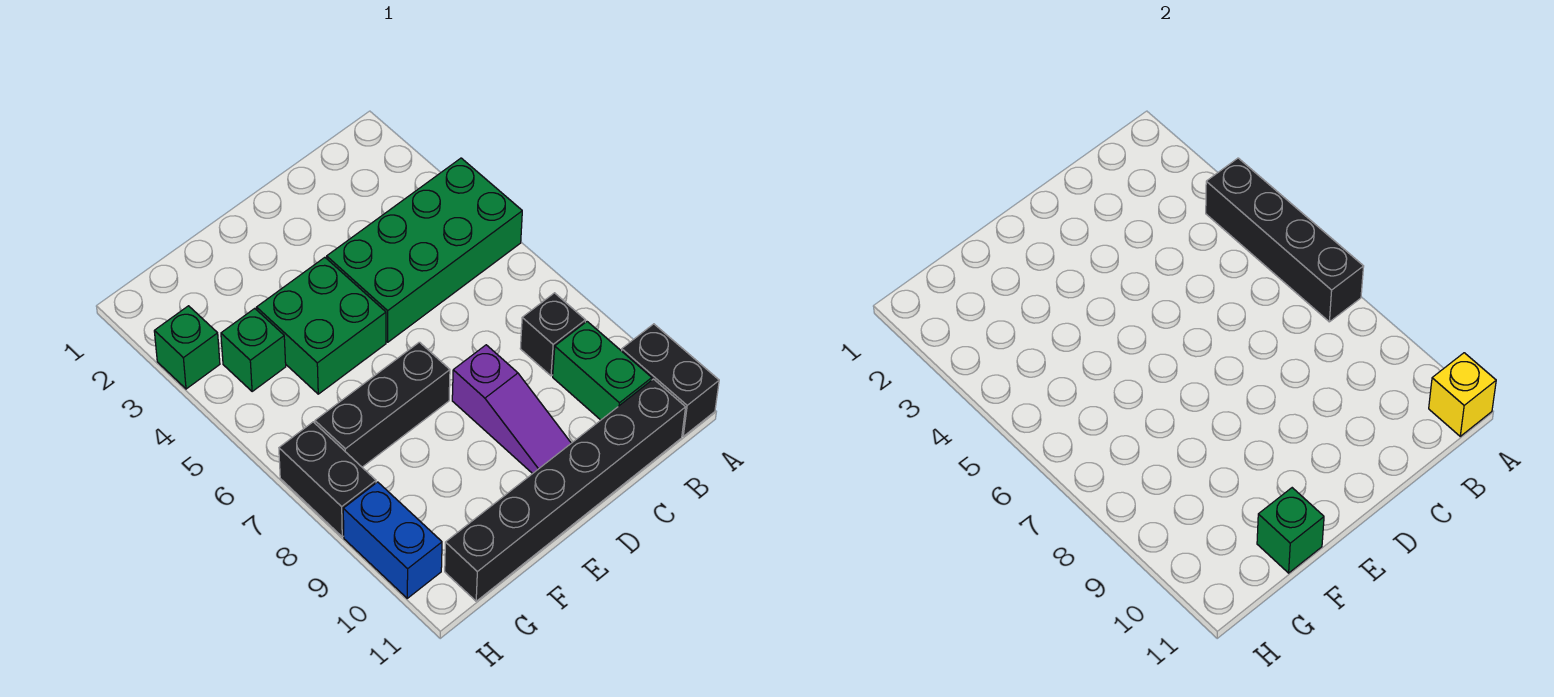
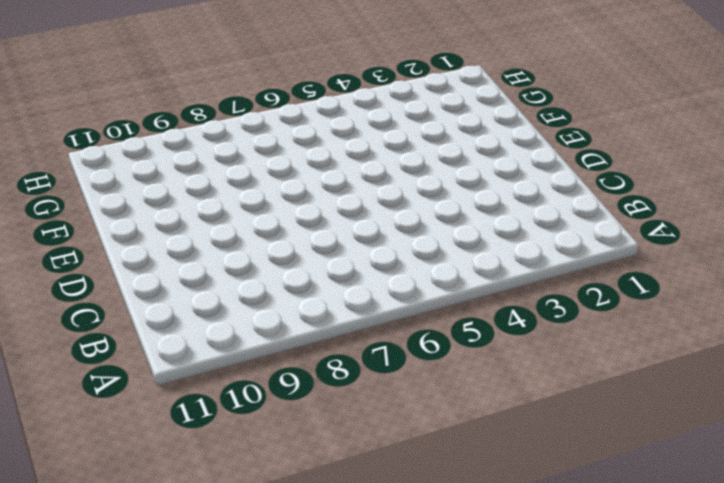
none -> green brick A4:D5 level 1
none -> black brick A10:A11 level 1
none -> black brick B8 level 1

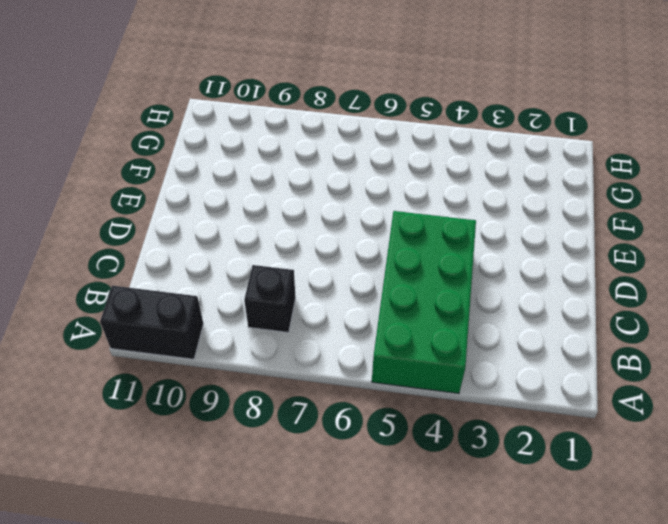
none -> green brick B9:B10 level 1
none -> black brick B11:G11 level 1
none -> purple slope D8:D10 level 1 top 8

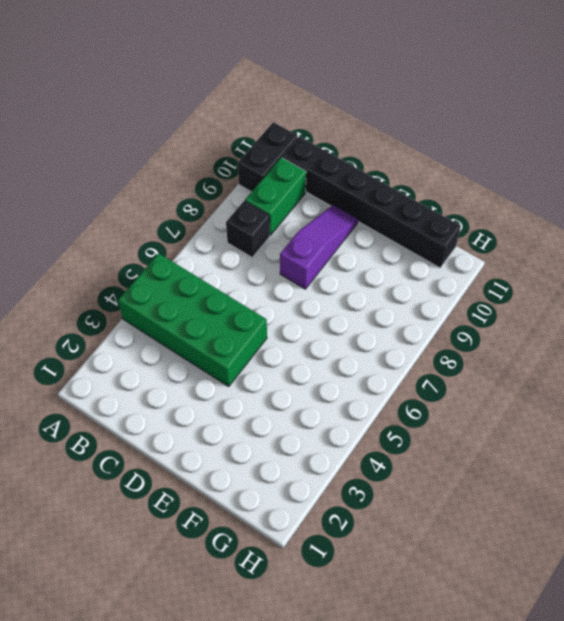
none -> green brick E4:F5 level 1
none -> black brick E7:G7 level 1
none -> green brick G4 level 1

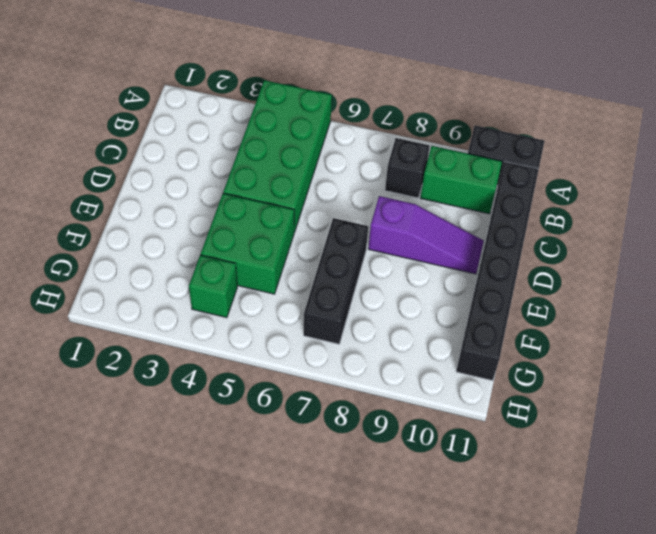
none -> green brick H3 level 1
none -> black brick H7:H8 level 1
none -> blue brick H9:H10 level 1

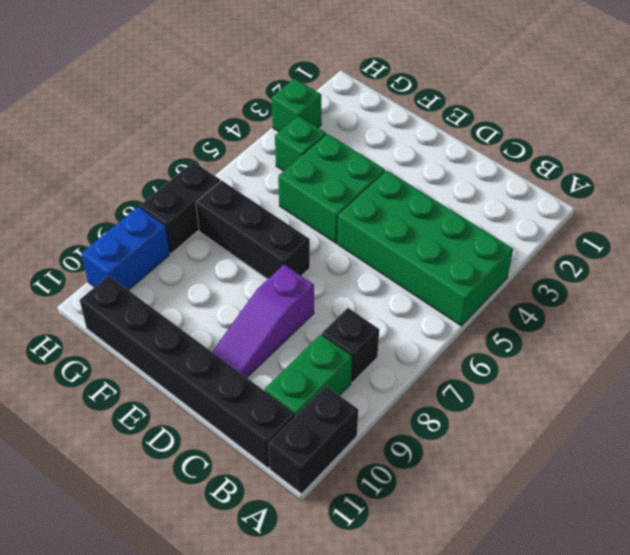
none -> black brick A4:A7 level 2
none -> yellow brick A11 level 2
none -> green brick F11 level 2

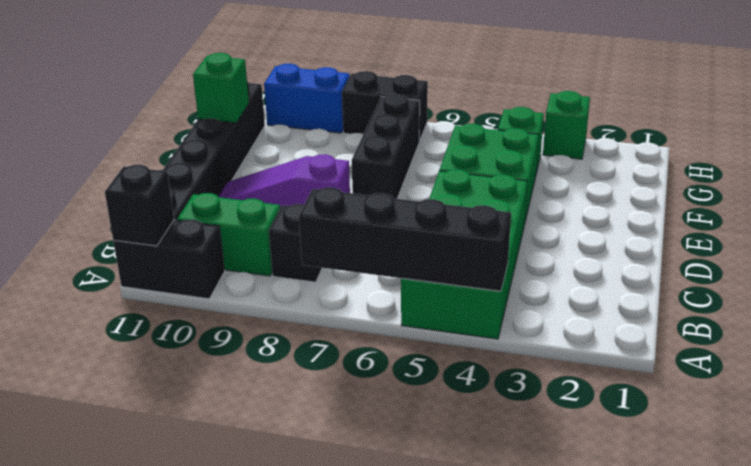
black brick A11 level 2 -> yellow brick A11 level 2

